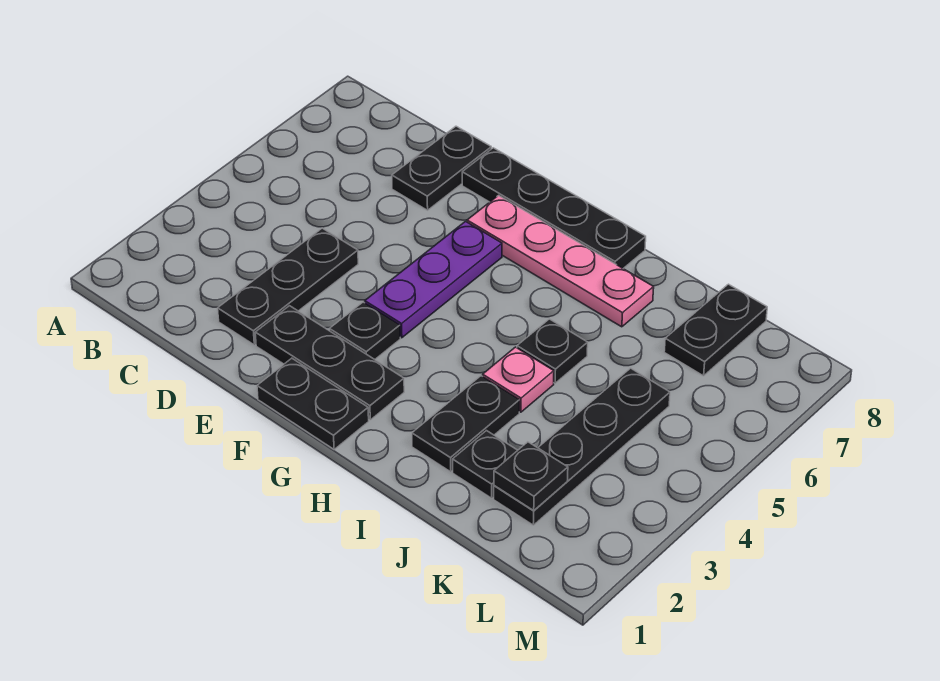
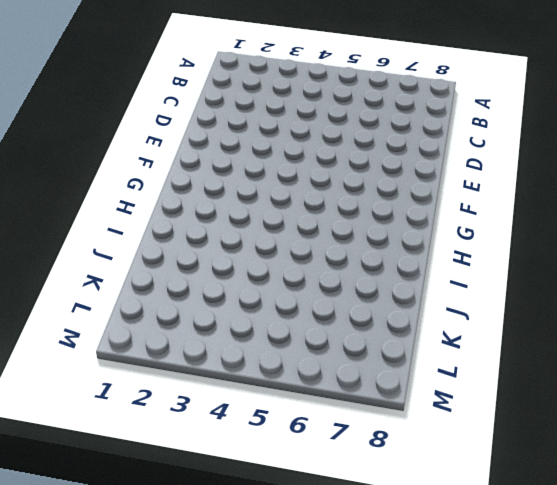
none -> black plate D2:D4 level 1
none -> black plate D7:D8 level 1
none -> black plate E2:G2 level 1

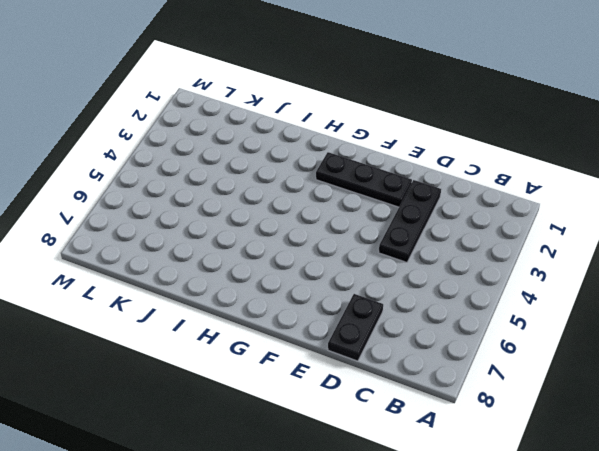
none -> black plate E8:H8 level 1
none -> black plate F1:G1 level 1
none -> black plate F3 level 1

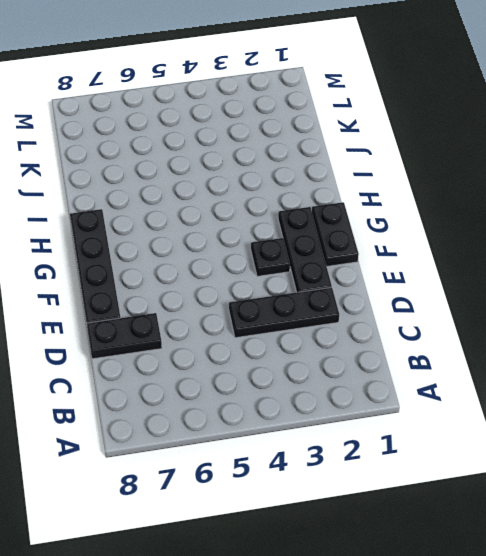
none -> purple plate F4:F6 level 1
none -> pink plate F7:I7 level 1
none -> black plate I2:I3 level 1

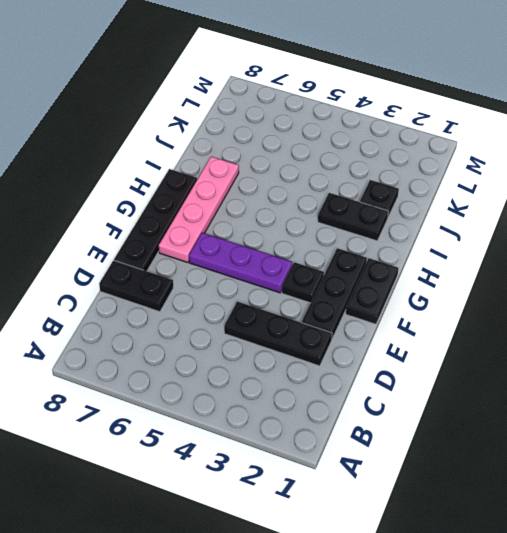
none -> pink plate I4 level 1
none -> black plate I5 level 1
none -> black plate K2:K5 level 1

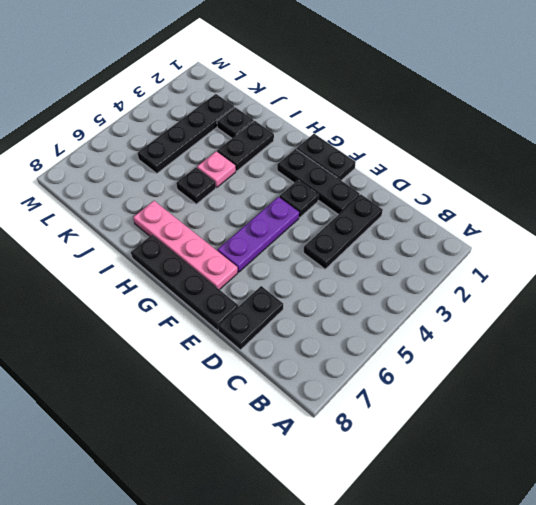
none -> black plate K7:K8 level 1
none -> black plate K2 level 2

